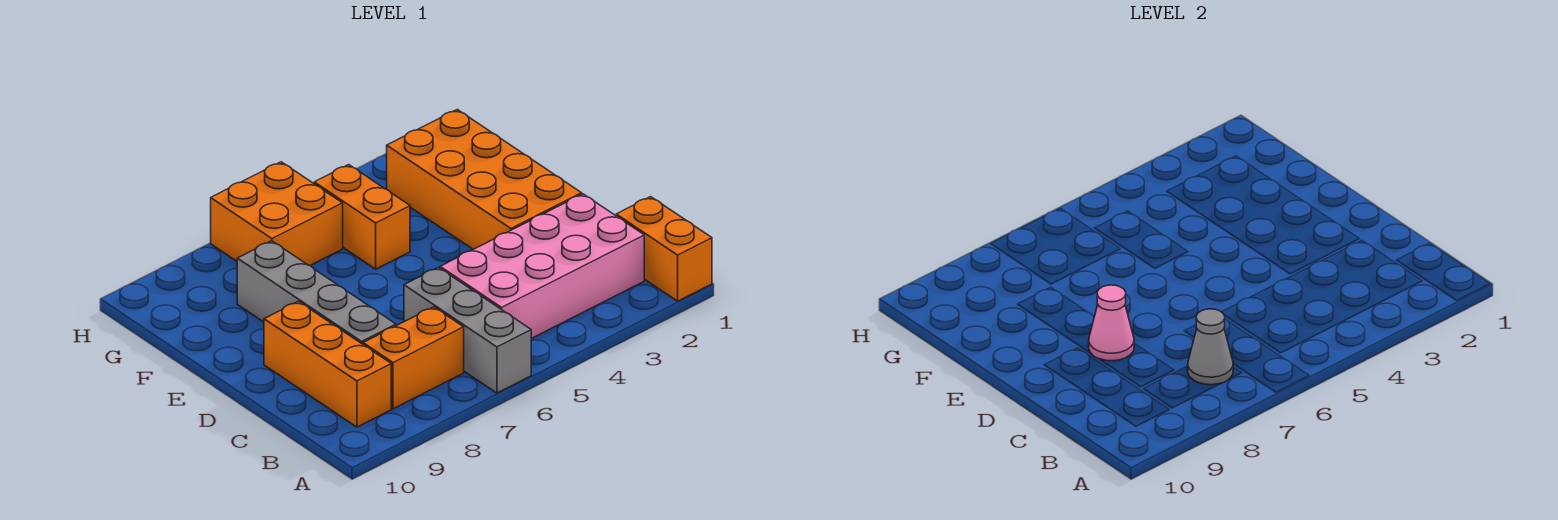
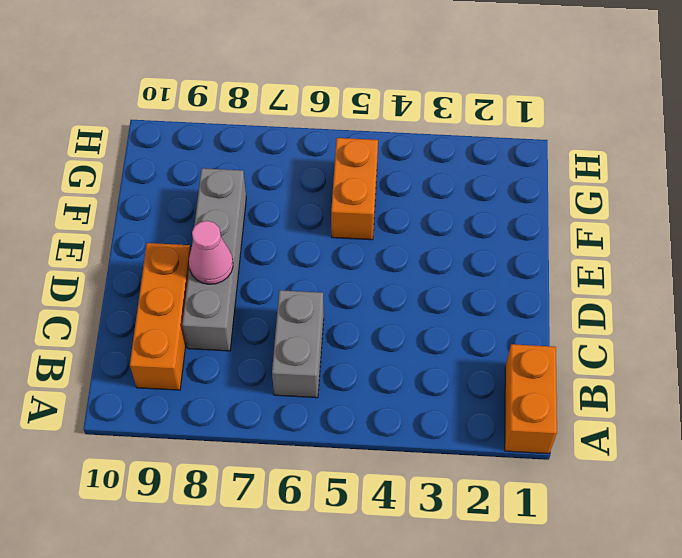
grey brick B6:C6 level 1 -> grey brick A6:C6 level 1
none -> pink brick B2:C5 level 1
none -> orange brick B7:B8 level 1

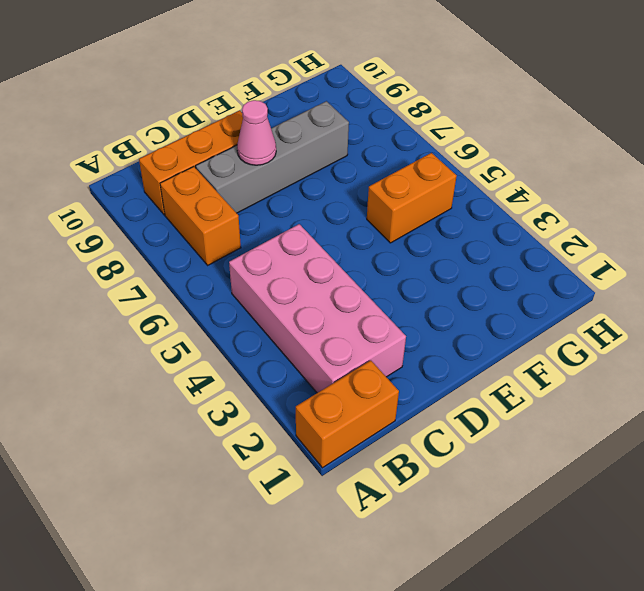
none -> grey brick A6:C6 level 1
none -> orange brick D2:G3 level 1

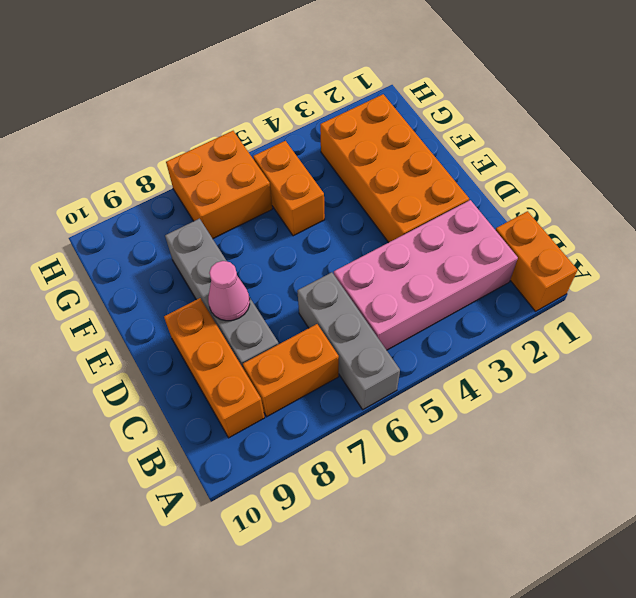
none -> grey cone B7 level 2

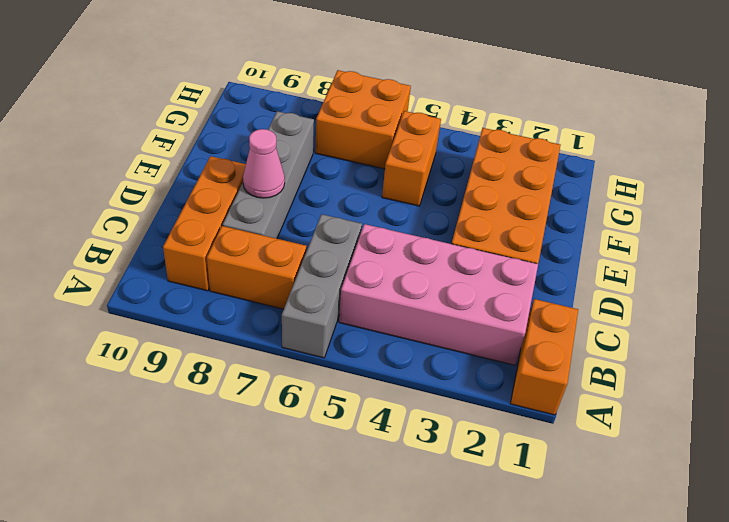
none -> grey cone B7 level 2

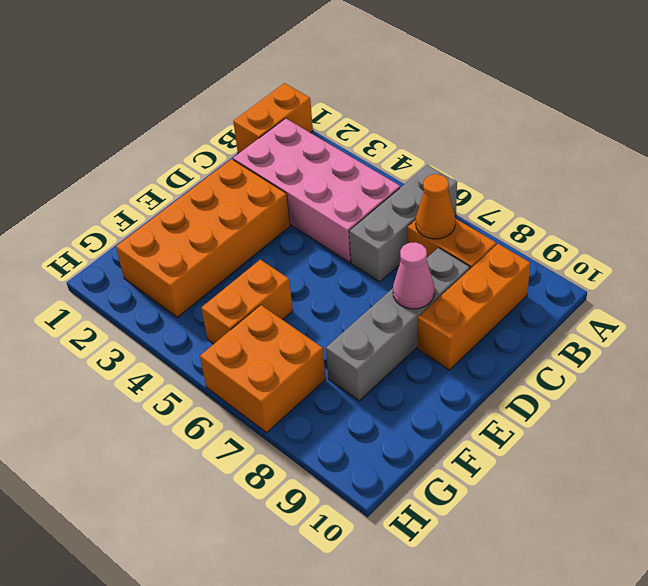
orange cone B7 level 2 -> grey cone B7 level 2

